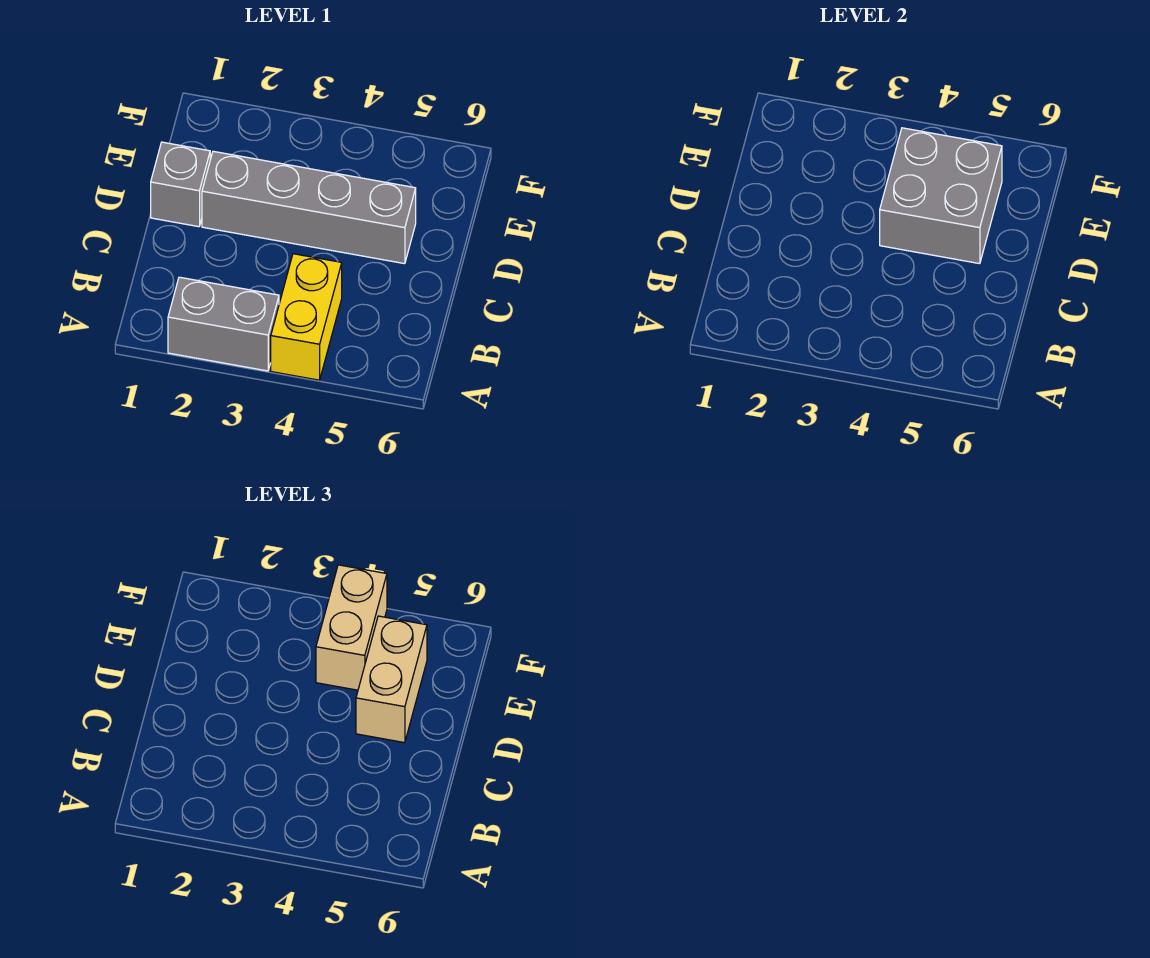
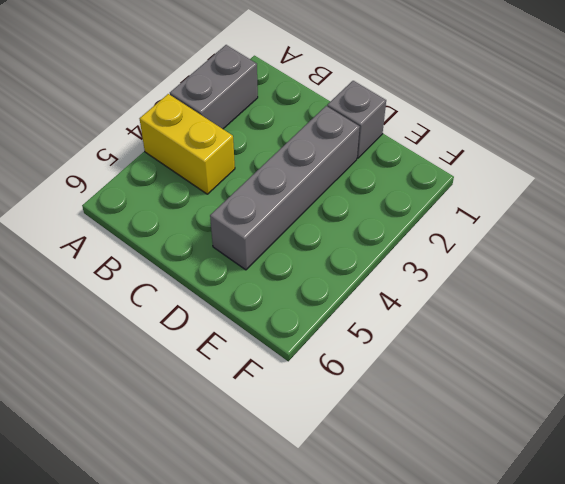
none -> grey brick D4:E5 level 2
none -> tan brick D5:E5 level 3

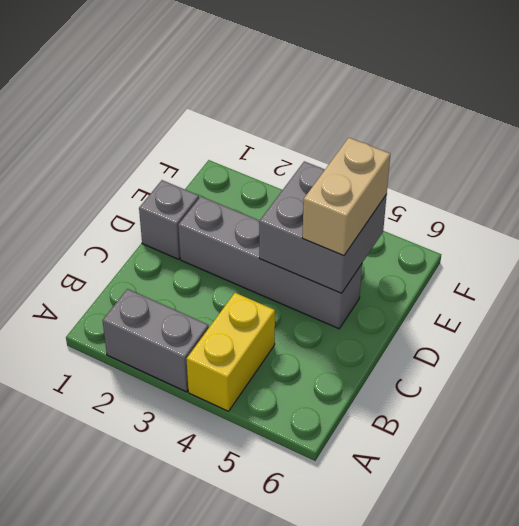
none -> tan brick E4:F4 level 3

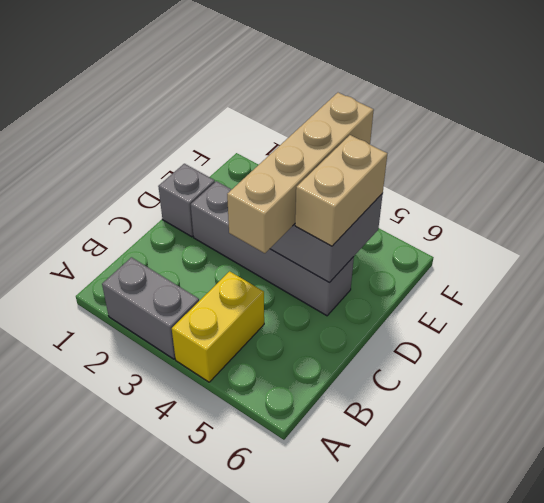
tan brick C4:F4 level 3 -> tan brick E4:F4 level 3

